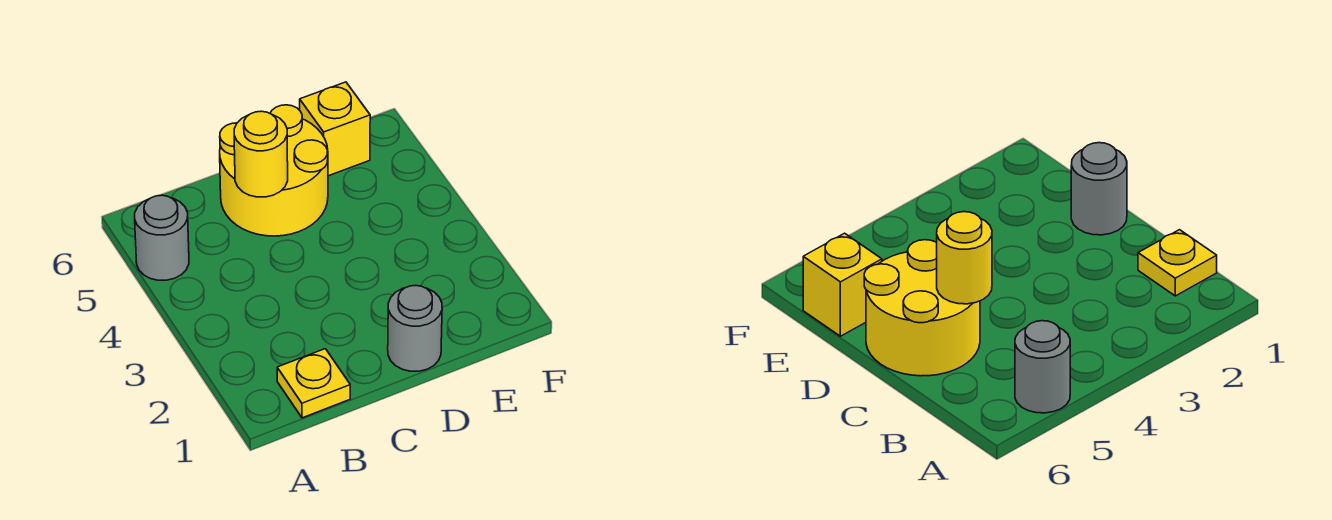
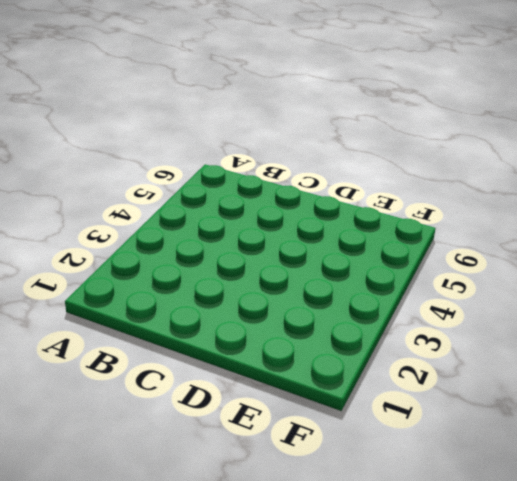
none -> grey round brick A5 level 1
none -> yellow plate B1 level 1

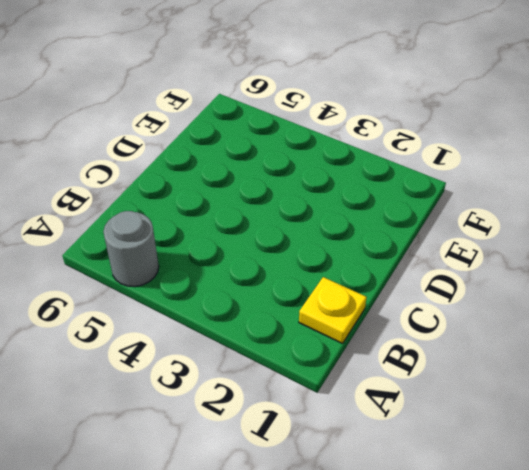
none -> yellow round brick C5:D6 level 1
none -> grey round brick D1 level 1

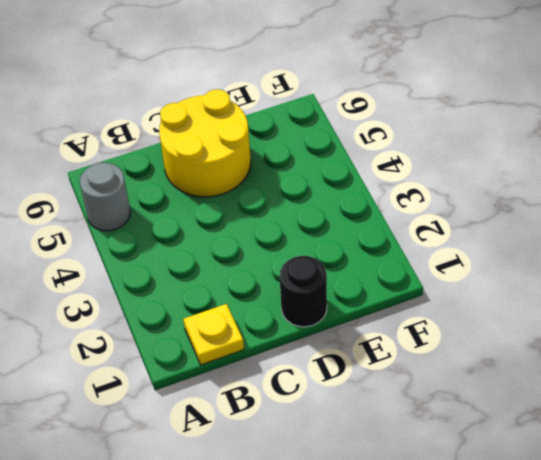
black round brick D1 level 1 -> grey round brick D1 level 1
none -> yellow brick E6 level 1
none -> yellow round brick C5 level 2

